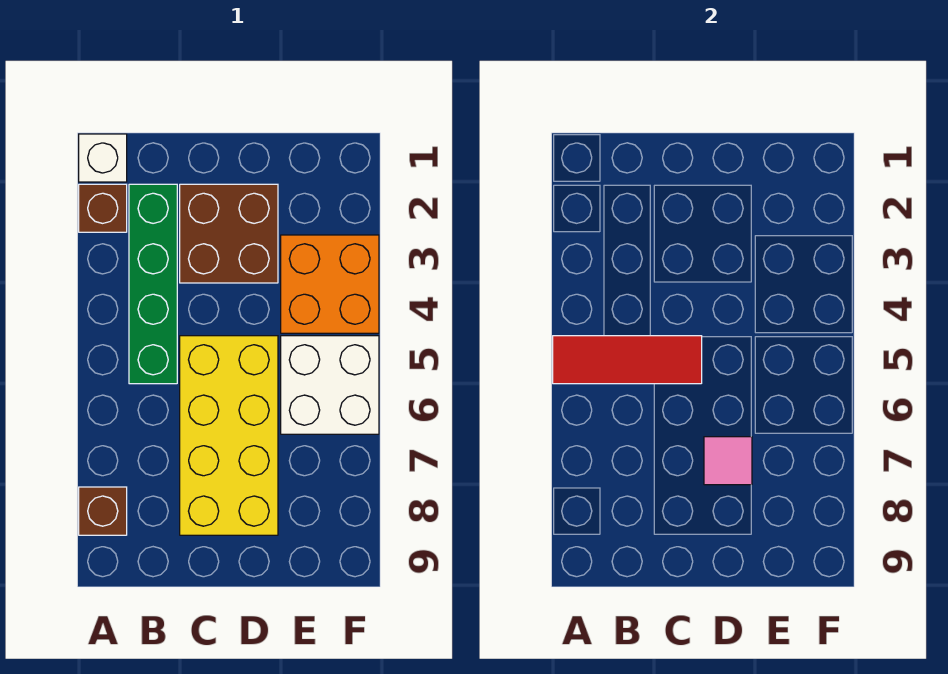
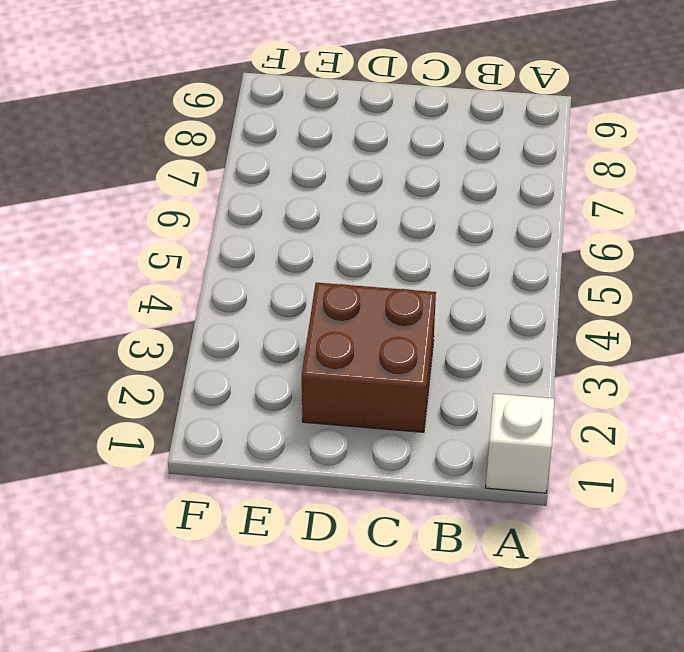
none -> brown brick A2 level 1
none -> brown brick A8 level 1

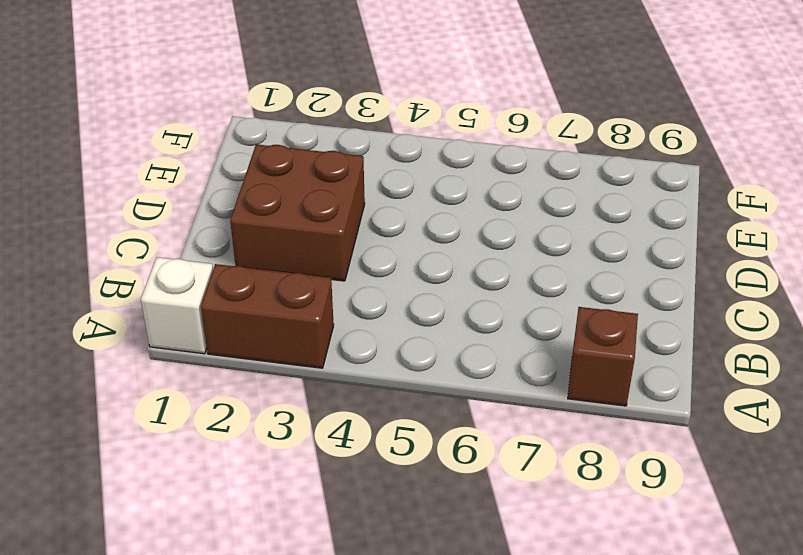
brown brick A2:A3 level 1 -> brown brick A2 level 1
none -> green brick B2:B5 level 1
none -> yellow brick C5:D8 level 1

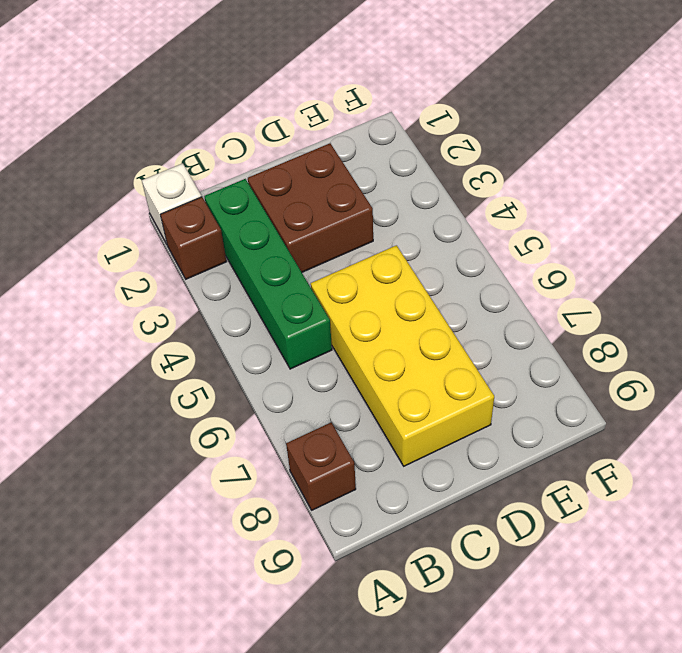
none -> orange brick E3:F4 level 1
none -> white brick E5:F6 level 1

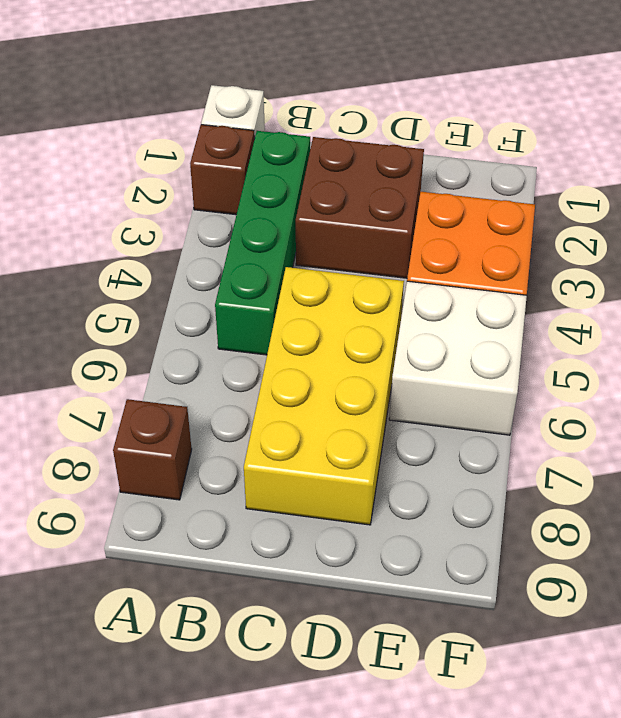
none -> red tile A5:C5 level 2
none -> pink tile D7 level 2

